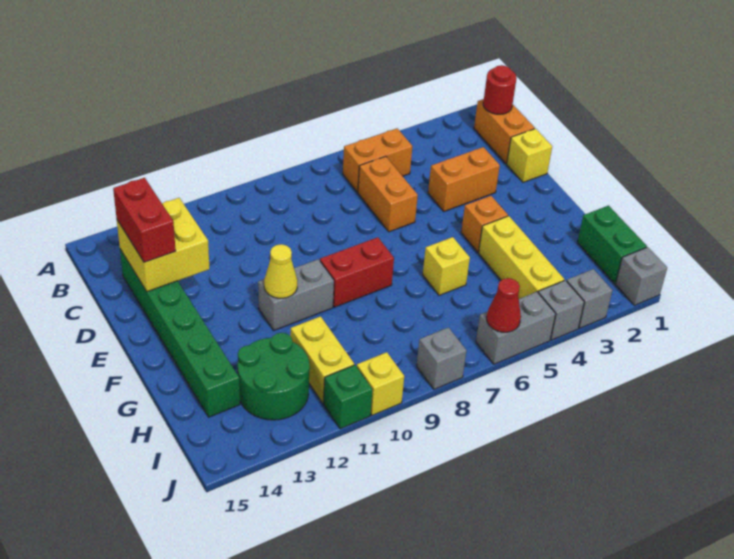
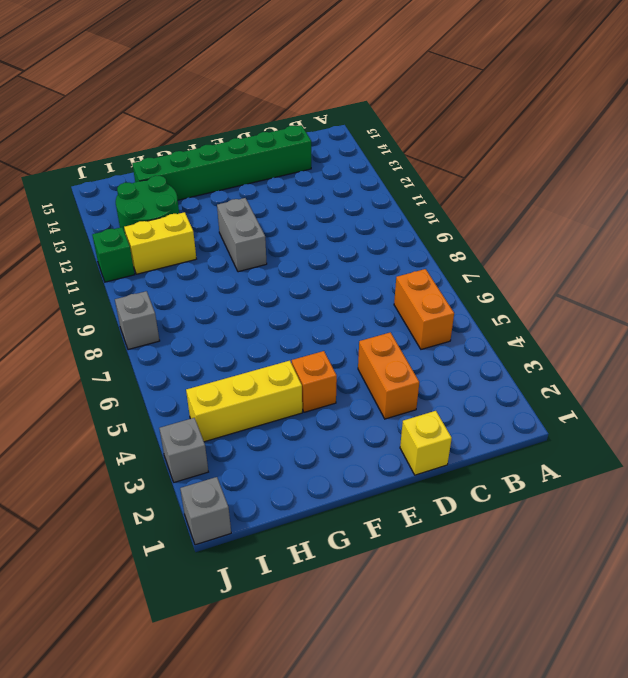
none -> orange brick B1:C1 level 1
none -> orange brick C6:D6 level 1
none -> red brick F8:F9 level 1

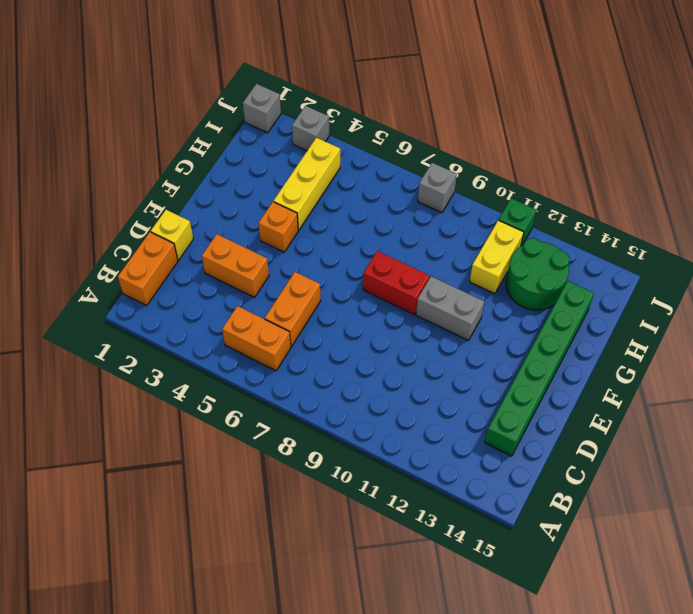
none -> yellow brick G6 level 1
none -> green brick H1:I1 level 1
none -> grey brick J4 level 1

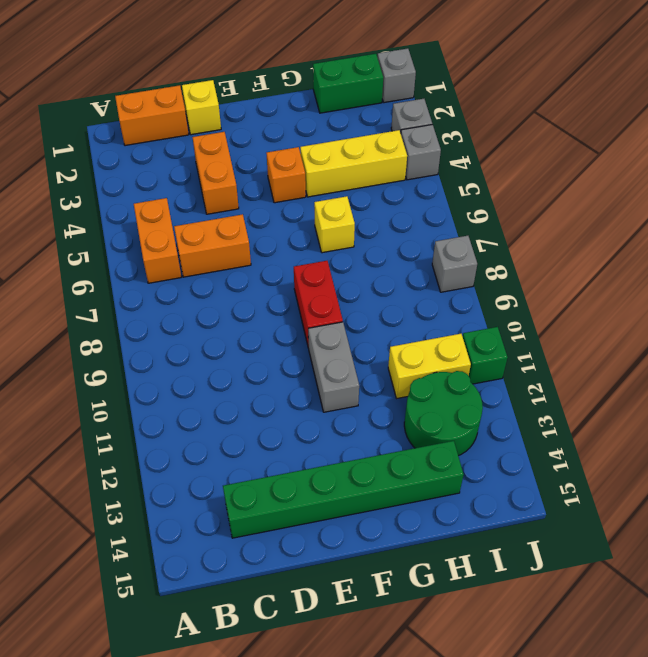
none -> grey brick J5:J6 level 1
none -> yellow brick J10 level 1
none -> red round brick B1 level 2

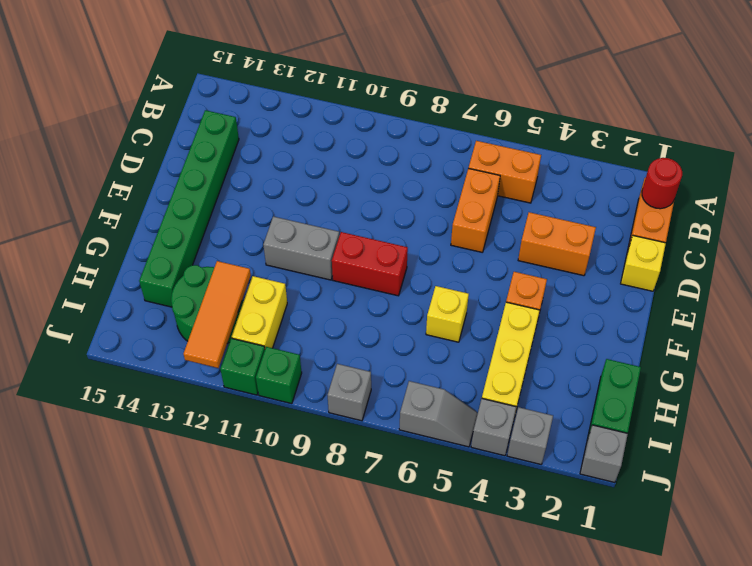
orange tile H12:J12 level 2 -> none
grey slope J5:J6 level 1 top 6 -> grey brick J5:J6 level 1
green brick J10 level 1 -> yellow brick J10 level 1
none -> yellow brick C13:D14 level 2
none -> yellow cone F11 level 2
none -> red cone J6 level 2

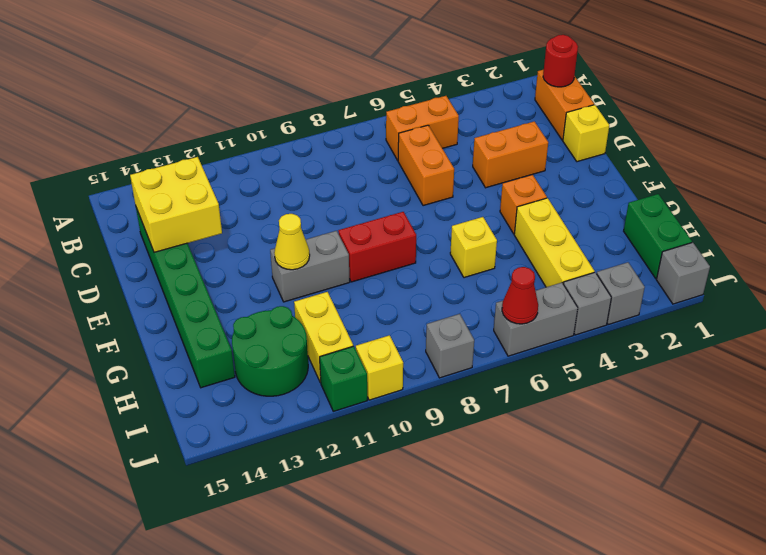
none -> red brick C14:D14 level 3

